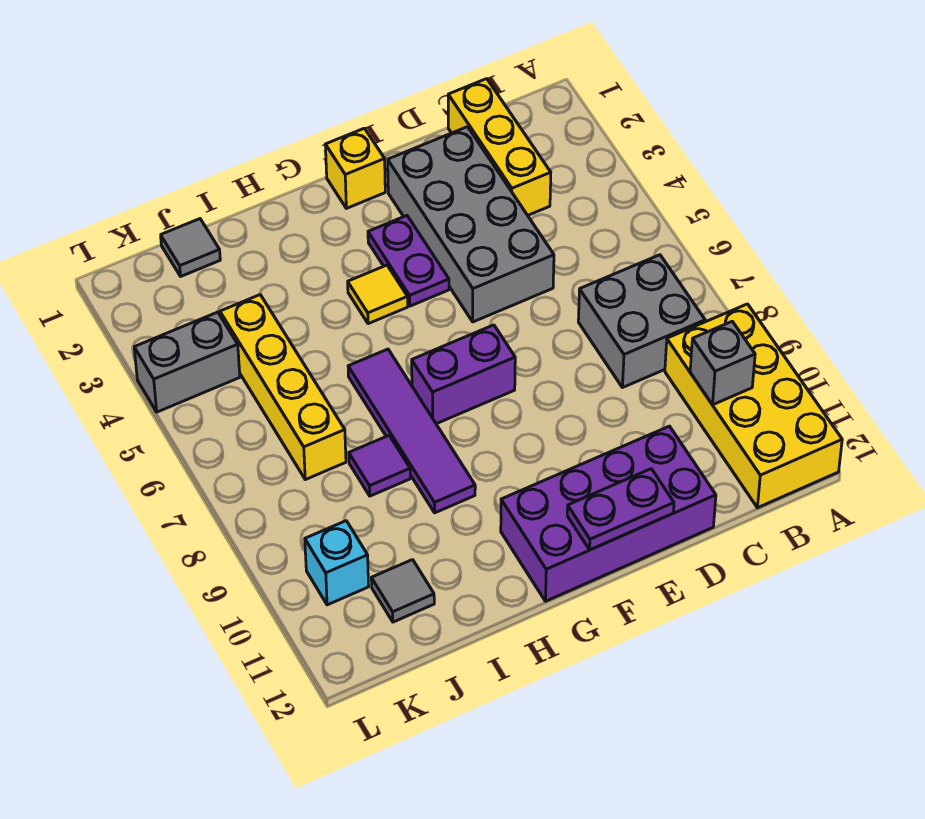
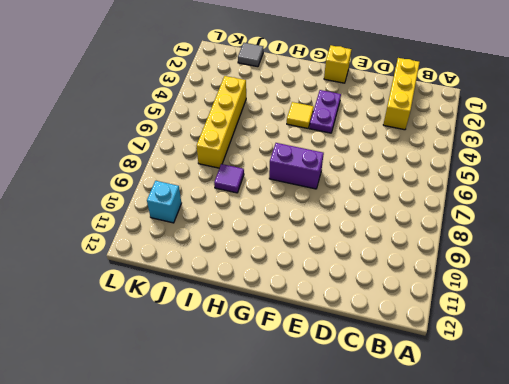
none -> yellow brick A9:B12 level 1
none -> grey brick B7:C8 level 1
none -> grey brick D2:E5 level 1

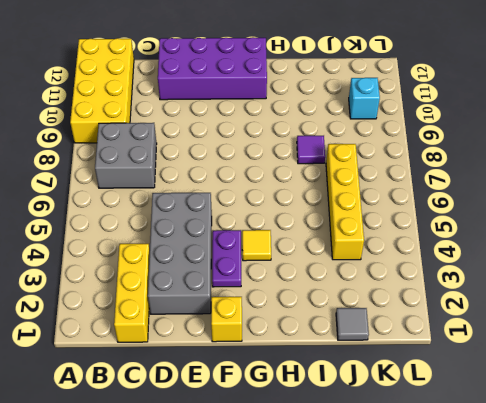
none -> purple brick F7:G7 level 1
none -> purple tile H6:H9 level 1
none -> grey tile J11 level 1

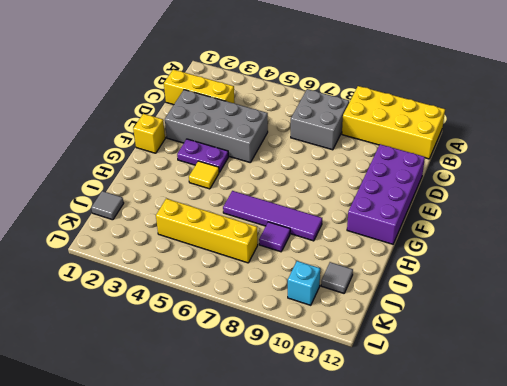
none -> purple brick F7:G7 level 1
none -> grey brick K4:L4 level 1
none -> grey brick B10 level 2

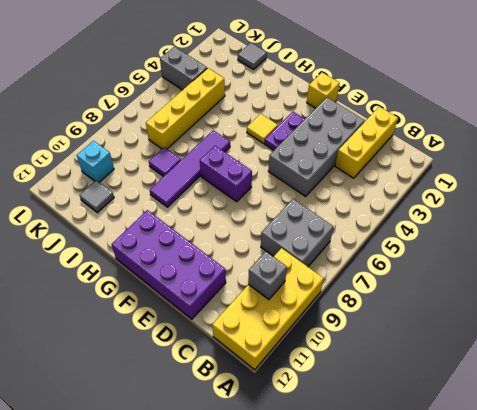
none -> purple plate E12:F12 level 2

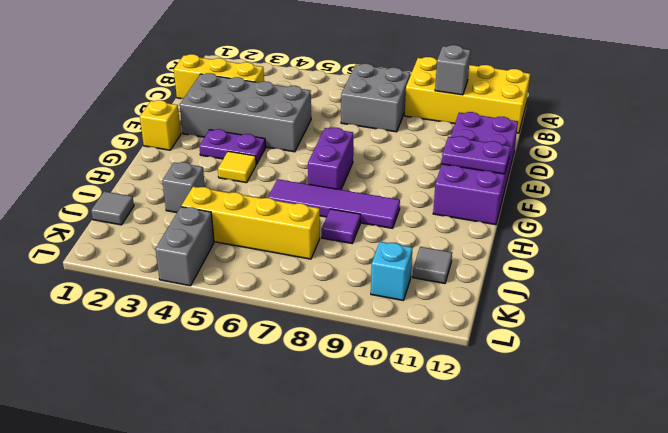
purple plate F11:F12 level 2 -> purple plate E12:F12 level 2
grey brick I3 level 1 -> none

